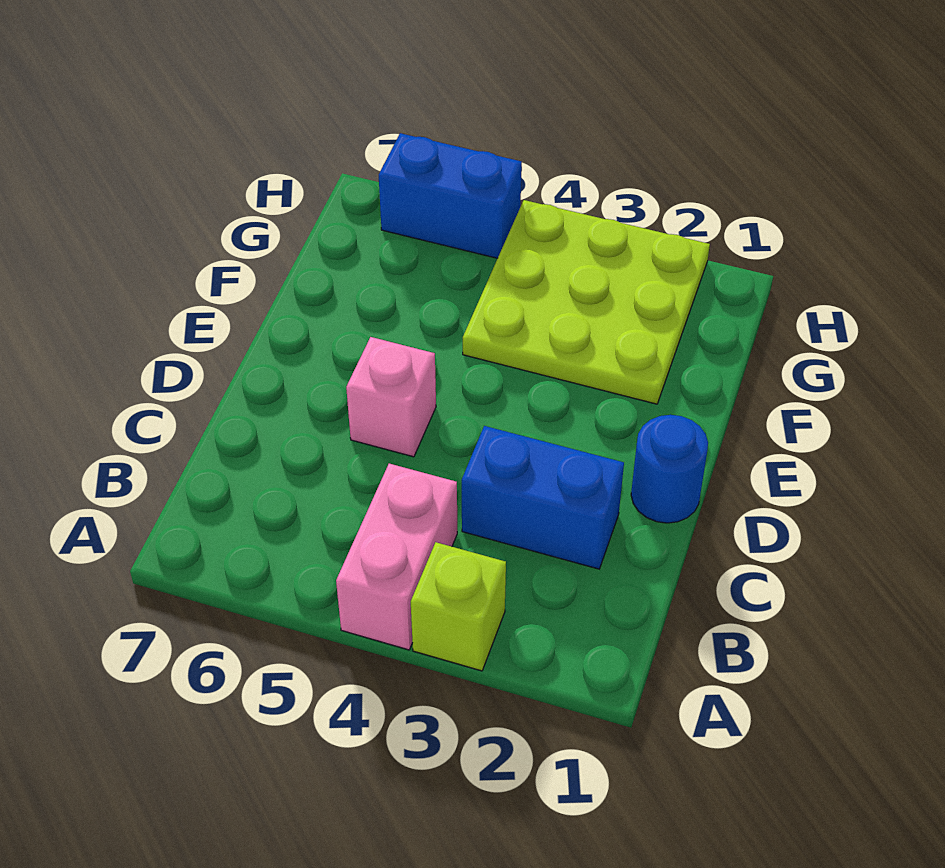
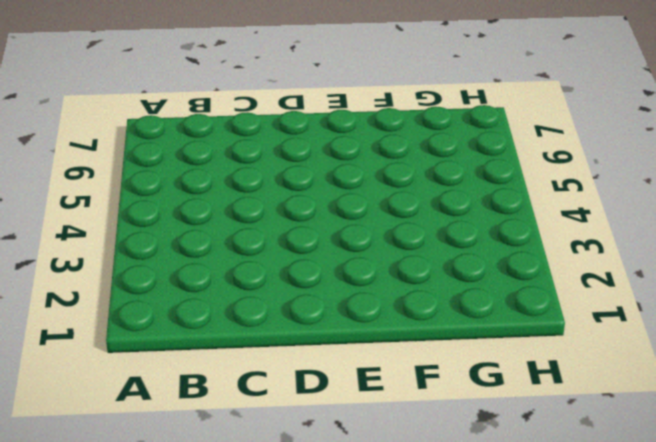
none -> lime brick A3 level 1
none -> pink brick A4:B4 level 1

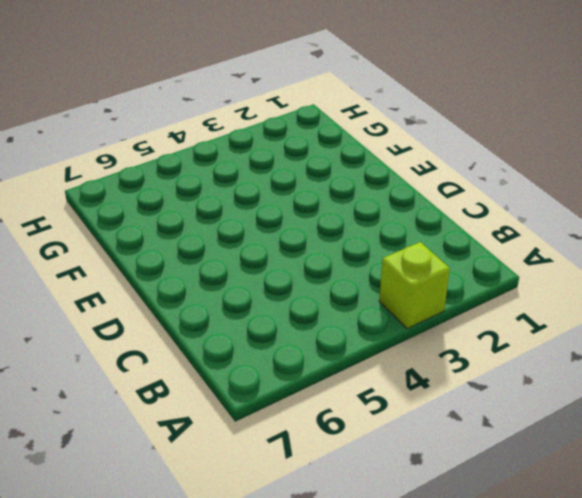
none -> pink brick A4:B4 level 1
none -> blue brick C2:C3 level 1

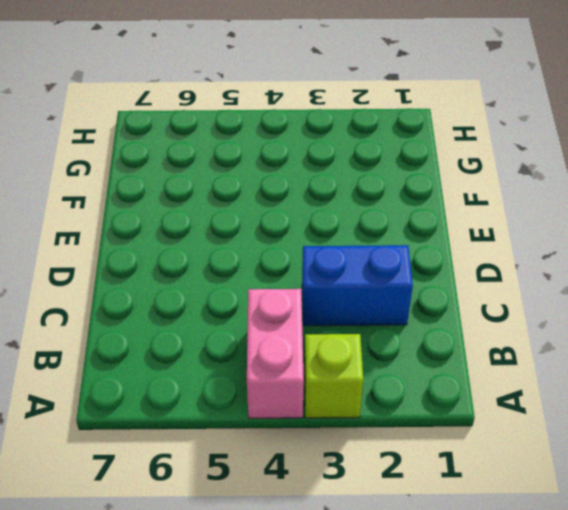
none -> blue round brick D1 level 1
none -> pink brick D5 level 1

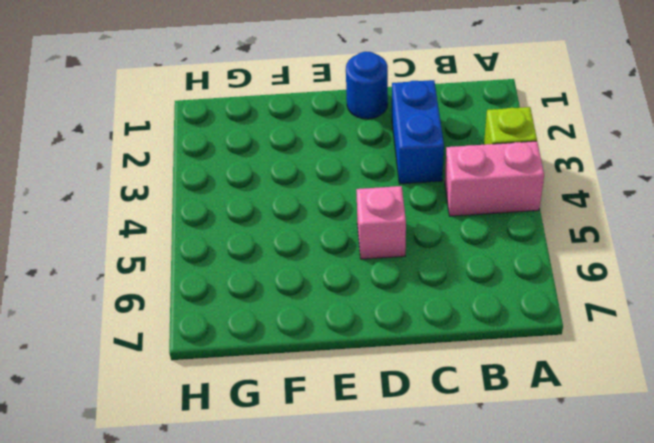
none -> lime plate F2:H4 level 1
none -> blue brick H5:H6 level 1

